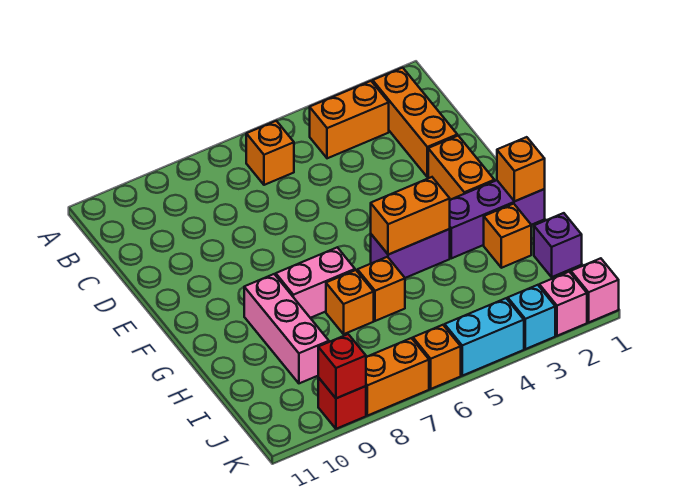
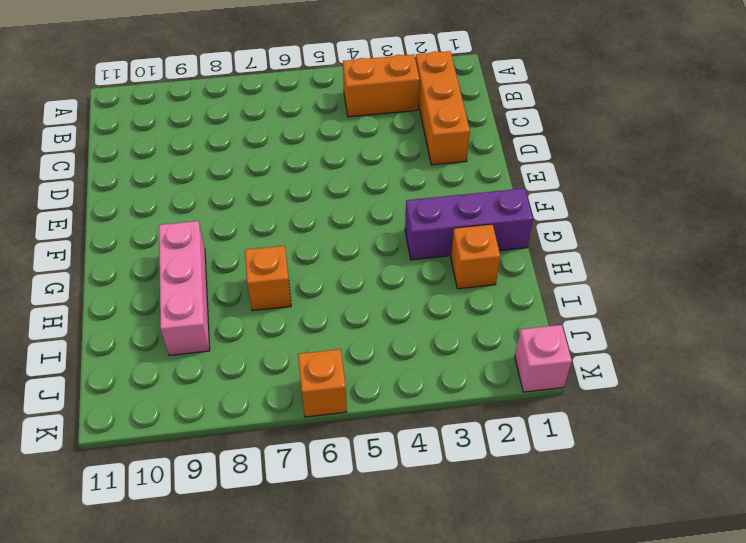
none -> orange brick B6 level 1
none -> orange brick E2:F2 level 1
none -> purple brick G4:G5 level 1

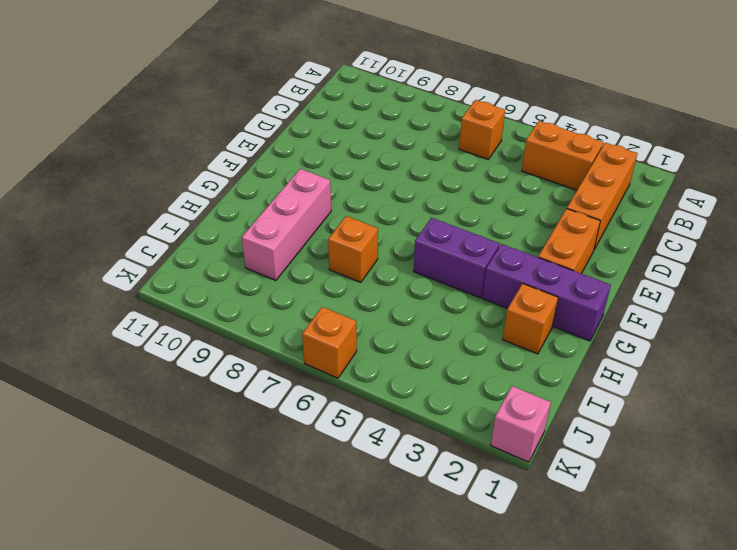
none -> pink brick G7:G8 level 1
none -> orange brick H6 level 1
none -> purple brick I1 level 1

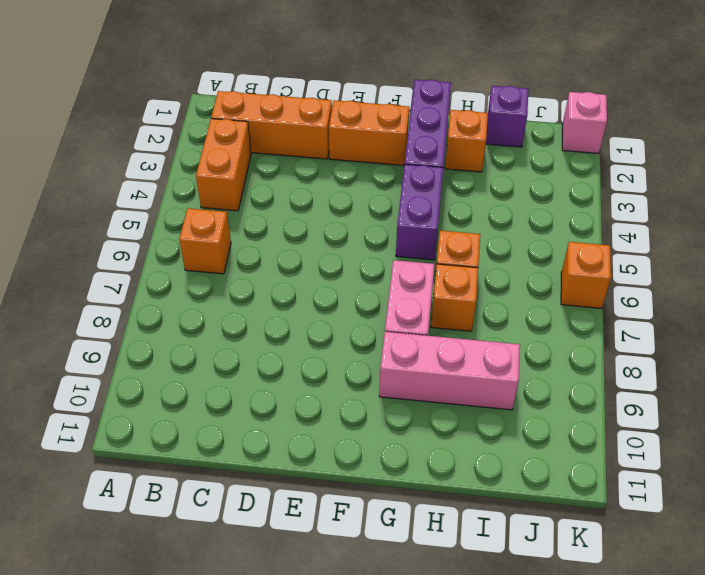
none -> pink brick K2 level 1
none -> cyan brick K3 level 1
none -> cyan brick K4:K5 level 1

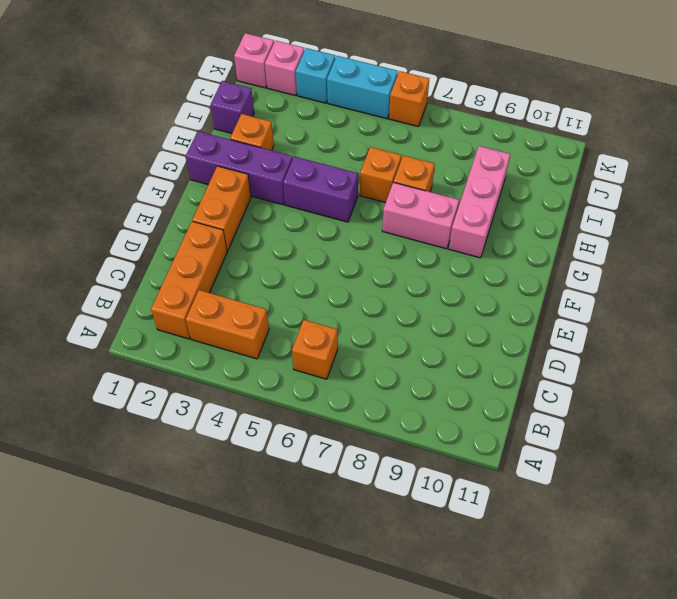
none -> orange brick K7:K8 level 1
none -> red brick K9 level 1
none -> orange brick G1 level 2

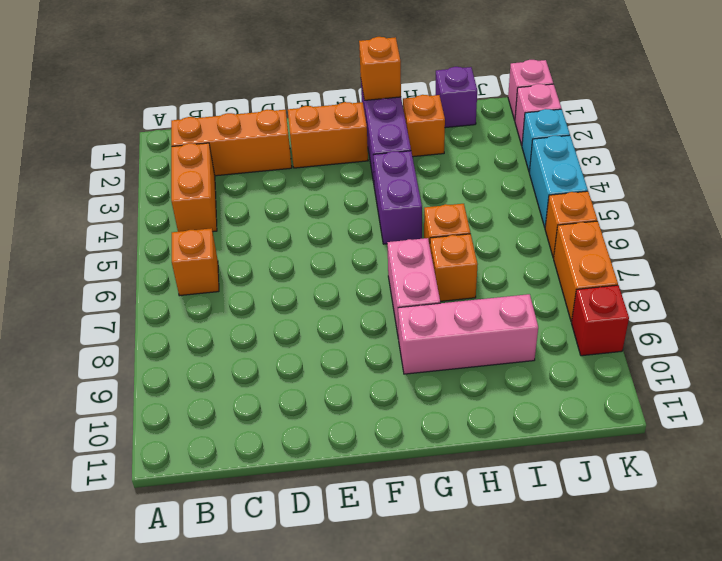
none -> orange brick G4:G5 level 2
none -> red brick K9 level 2

